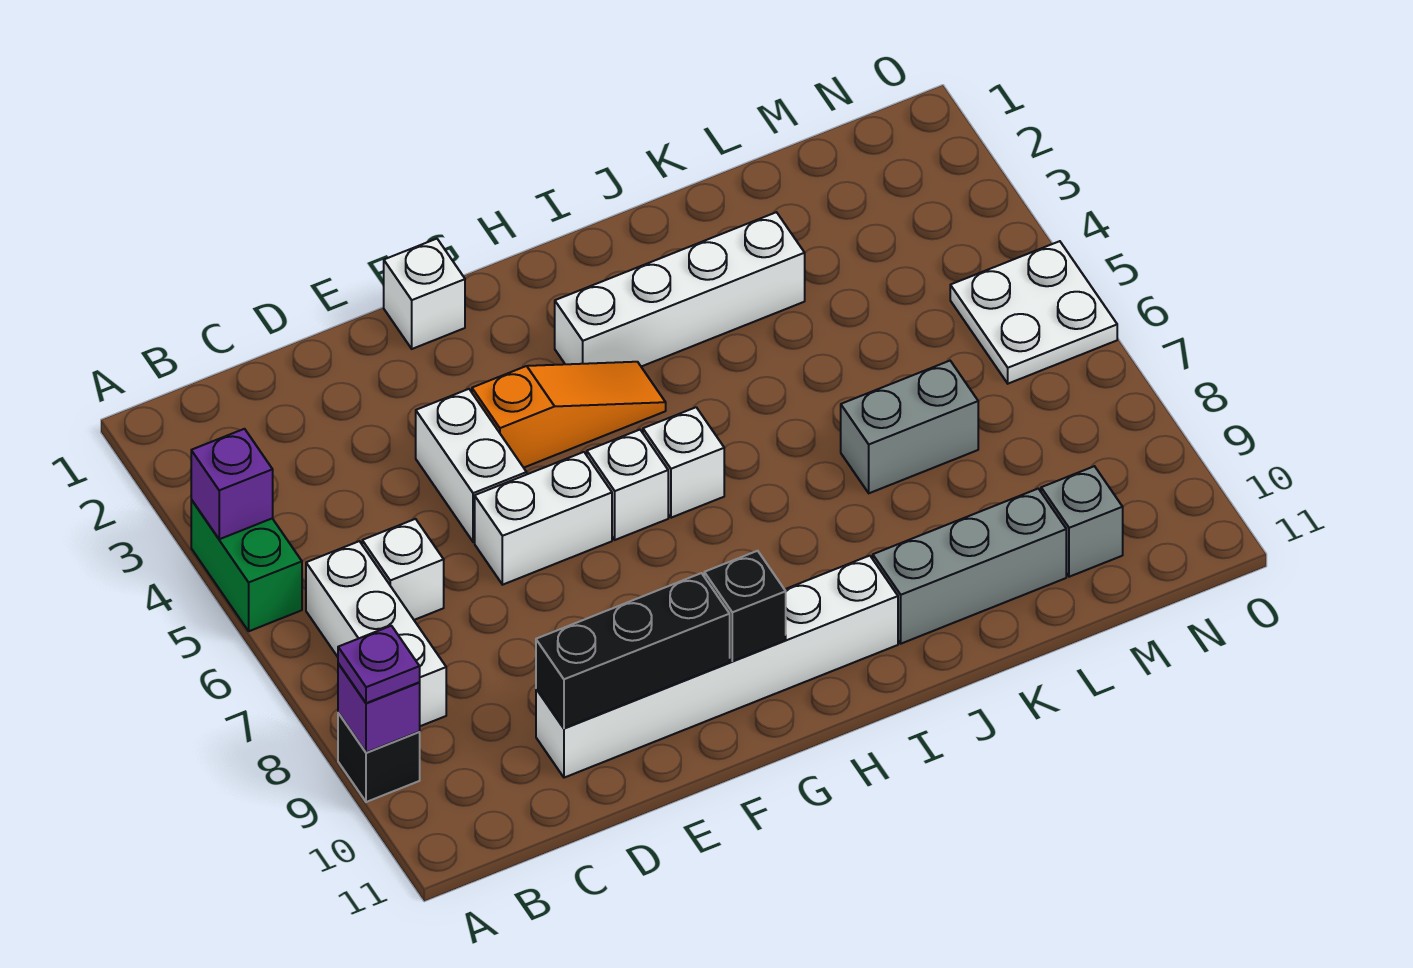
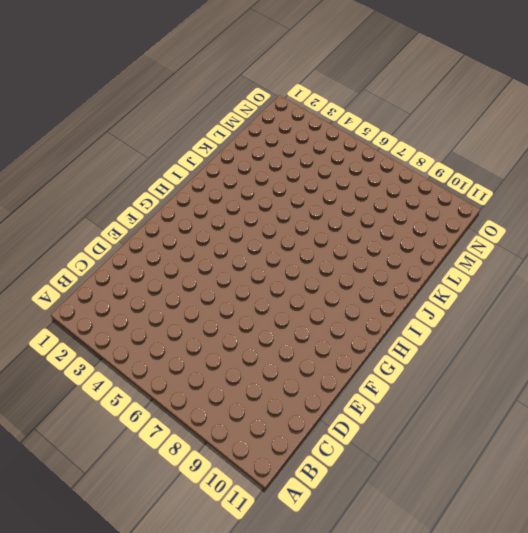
none -> green brick A4:A5 level 1
none -> black brick A9 level 1
none -> white brick B6:B8 level 1

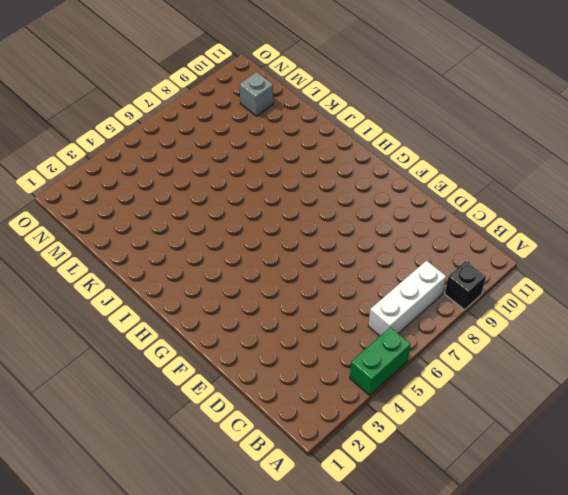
none -> white brick C6 level 1
none -> white brick D10:I10 level 1
none -> white brick E4:E5 level 1

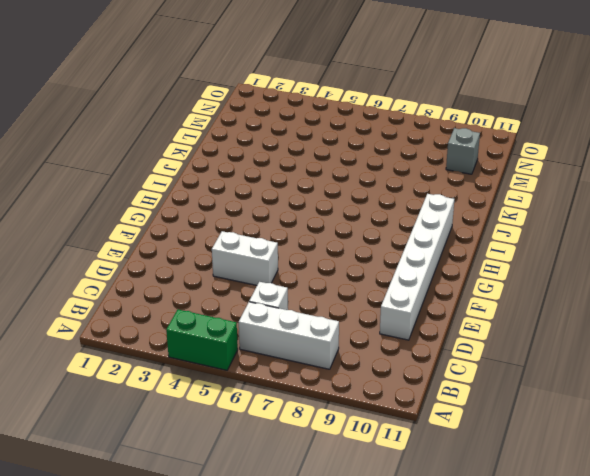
none -> black brick A9 level 1
none -> white brick E6:F6 level 1
none -> white brick F1 level 1

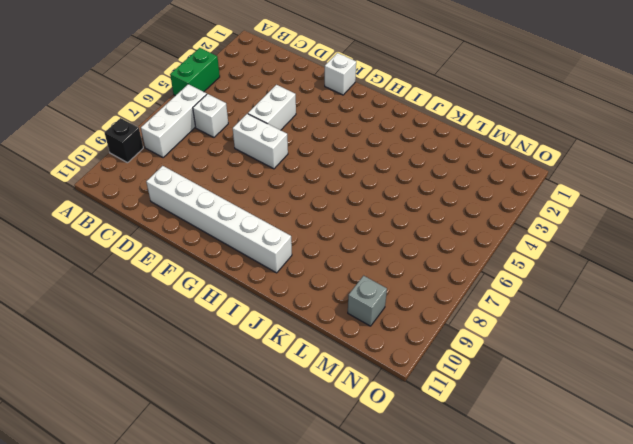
none -> orange slope F4:H4 level 1 top F
none -> white brick G6 level 1
none -> white brick H3:K3 level 1

